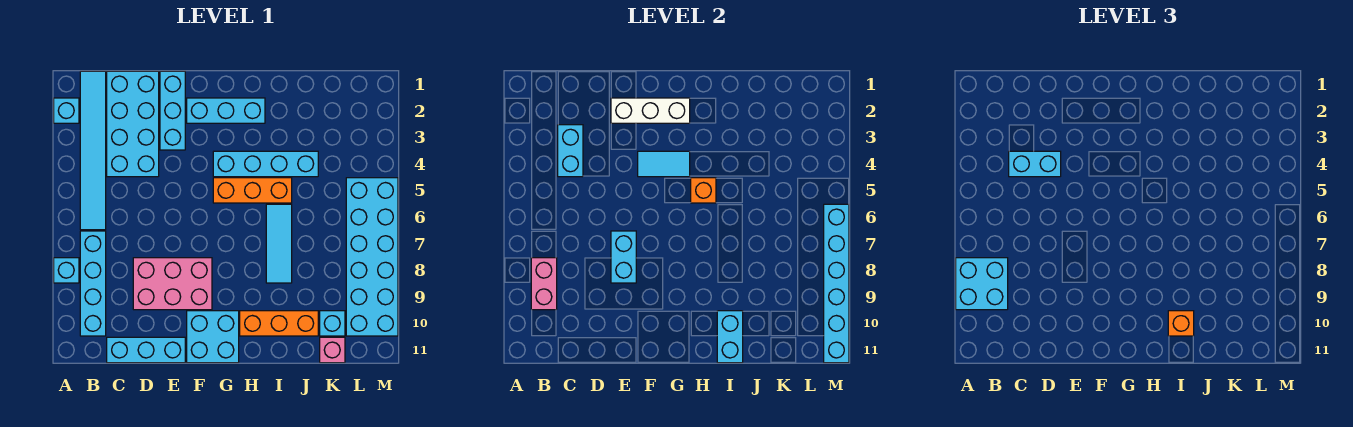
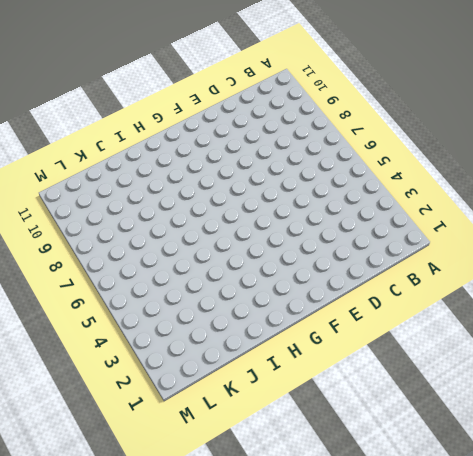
none -> cyan brick A2 level 1
none -> cyan brick A8 level 1
none -> cyan tile B1:B6 level 1

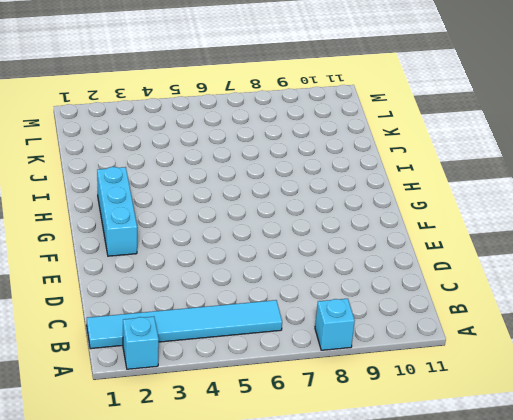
none -> cyan brick B7:B10 level 1
none -> cyan brick C1:D4 level 1
none -> cyan brick C11:E11 level 1

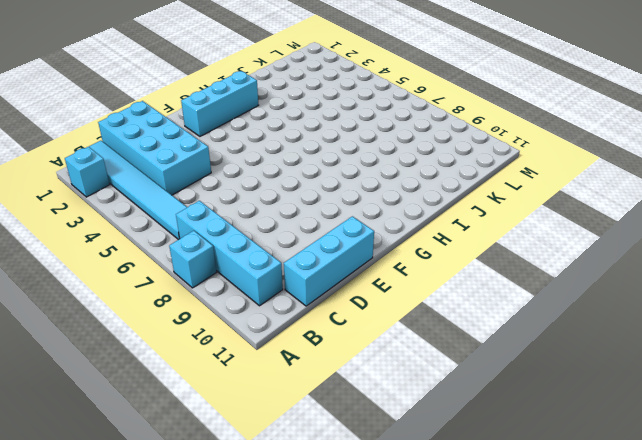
none -> pink brick D8:F9 level 1
none -> cyan brick E1:E3 level 1
none -> cyan brick F10:G11 level 1

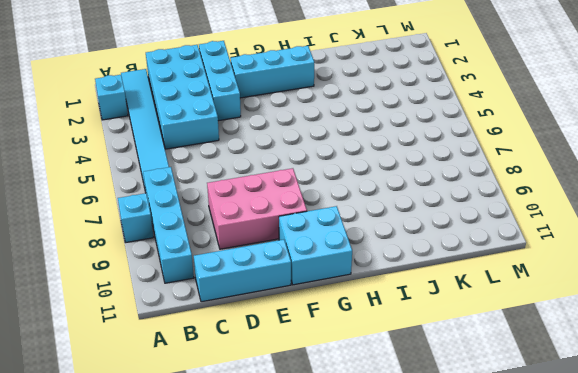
none -> cyan brick G4:J4 level 1
none -> orange brick G5:I5 level 1
none -> orange brick H10:J10 level 1

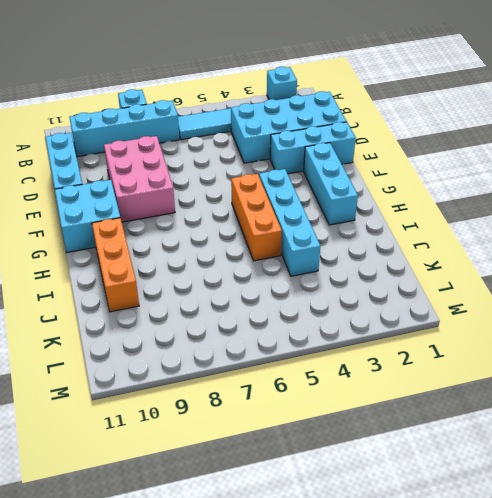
none -> cyan tile I6:I8 level 1
none -> cyan brick K10 level 1
none -> pink brick K11 level 1

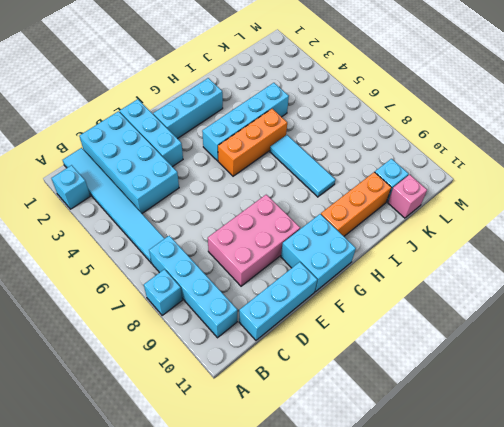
none -> cyan brick L5:M10 level 1
none -> pink brick B8:B9 level 2
none -> cyan brick C3:C4 level 2

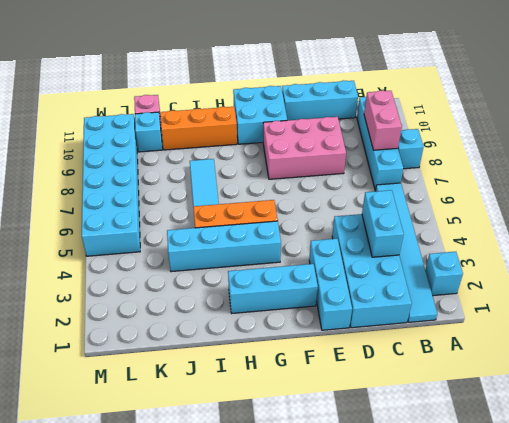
none -> white brick E2:G2 level 2
none -> cyan brick E7:E8 level 2
none -> cyan tile F4:G4 level 2

